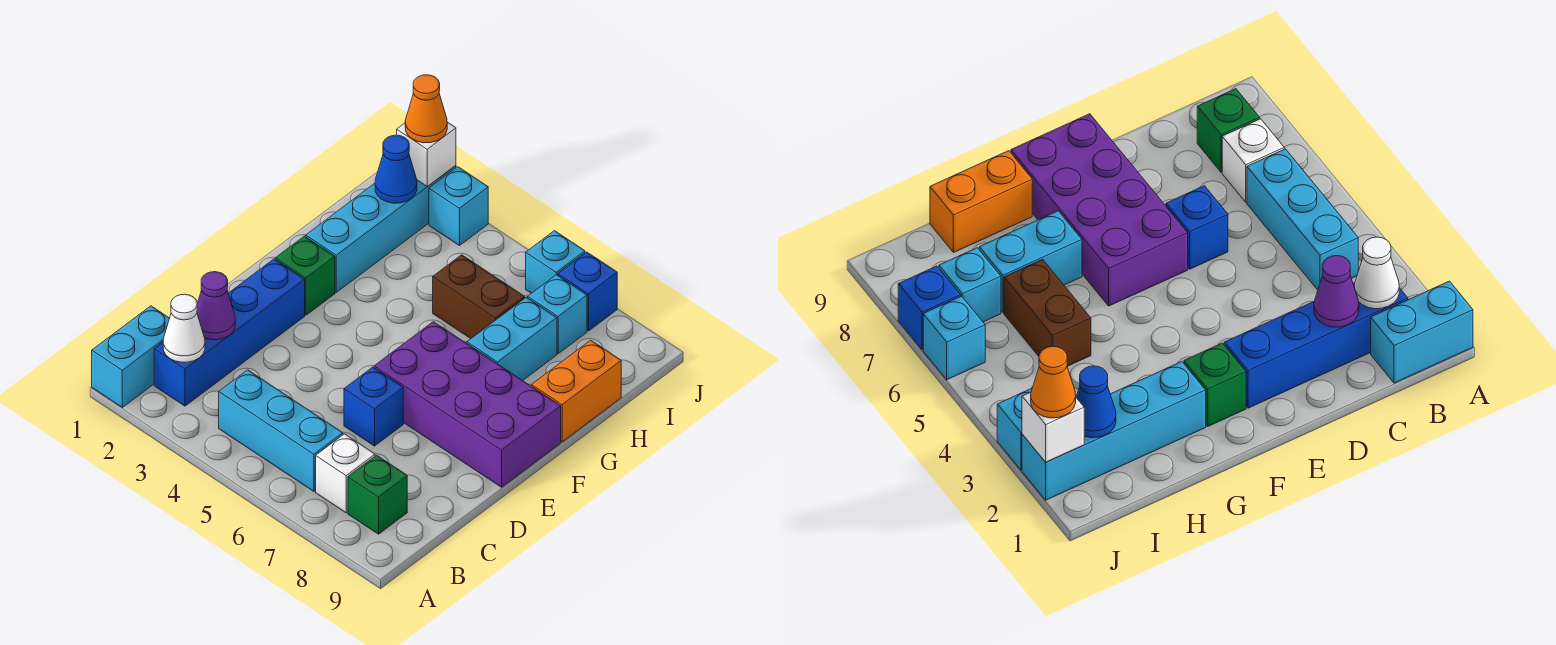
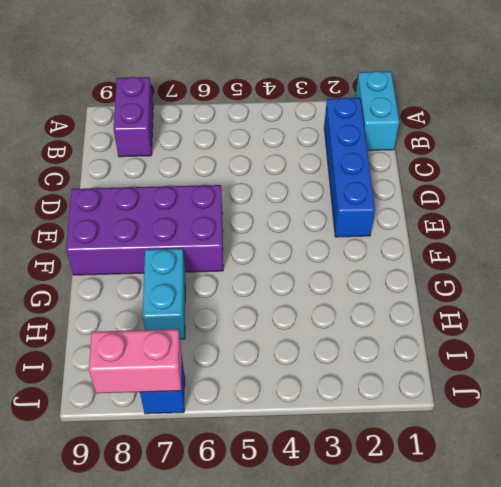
purple brick A8:B8 level 1 -> green brick B8 level 1
pink brick J7:J8 level 2 -> none
none -> cyan brick B4:B6 level 1
none -> white brick B7 level 1
none -> blue brick D6 level 1

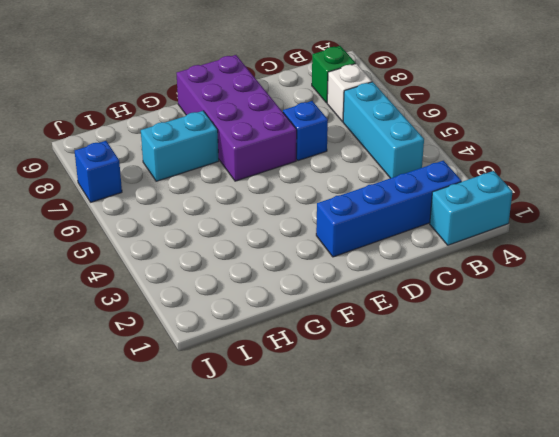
none -> green brick F2 level 1
none -> cyan brick G2:J2 level 1
none -> orange brick G9:H9 level 1

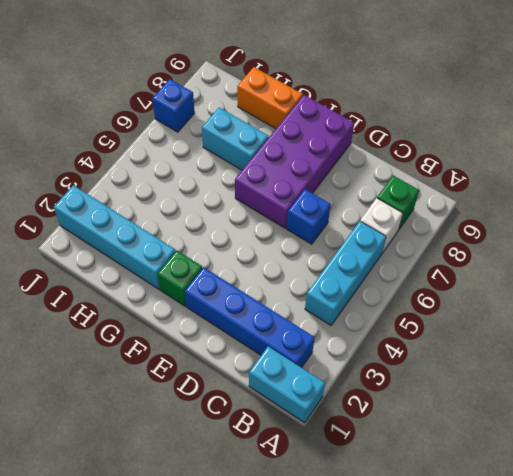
none -> brown brick H5:H6 level 1
none -> cyan brick I7 level 1
none -> cyan brick J3 level 1

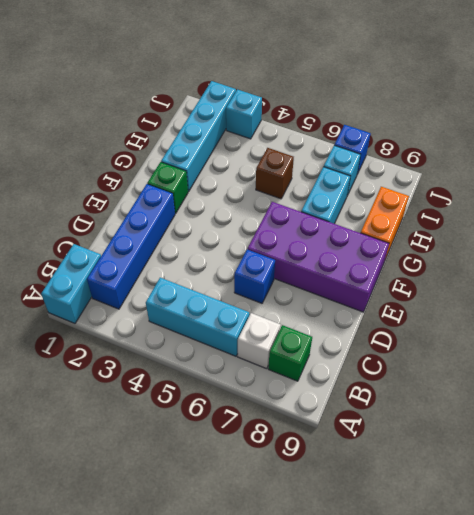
brown brick H5 level 1 -> brown brick H5:H6 level 1
none -> cyan brick J6 level 1
none -> white cone B2 level 2
none -> purple cone C2 level 2

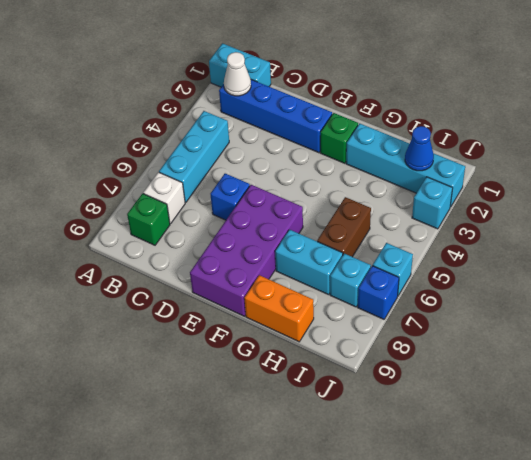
none -> purple cone C2 level 2
none -> white brick J2 level 2
none -> orange cone J2 level 3

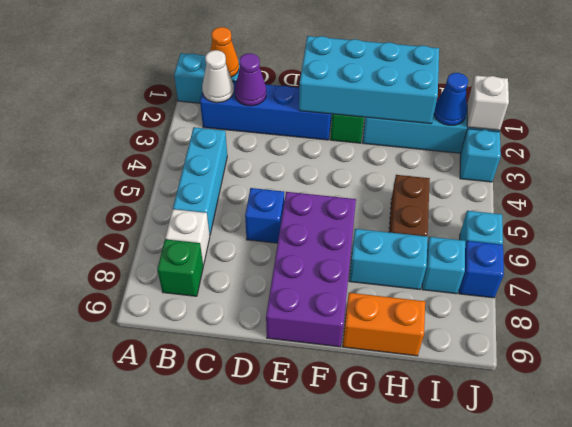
orange cone B1 level 2 -> orange cone J2 level 3
cyan brick E1:H2 level 2 -> none

